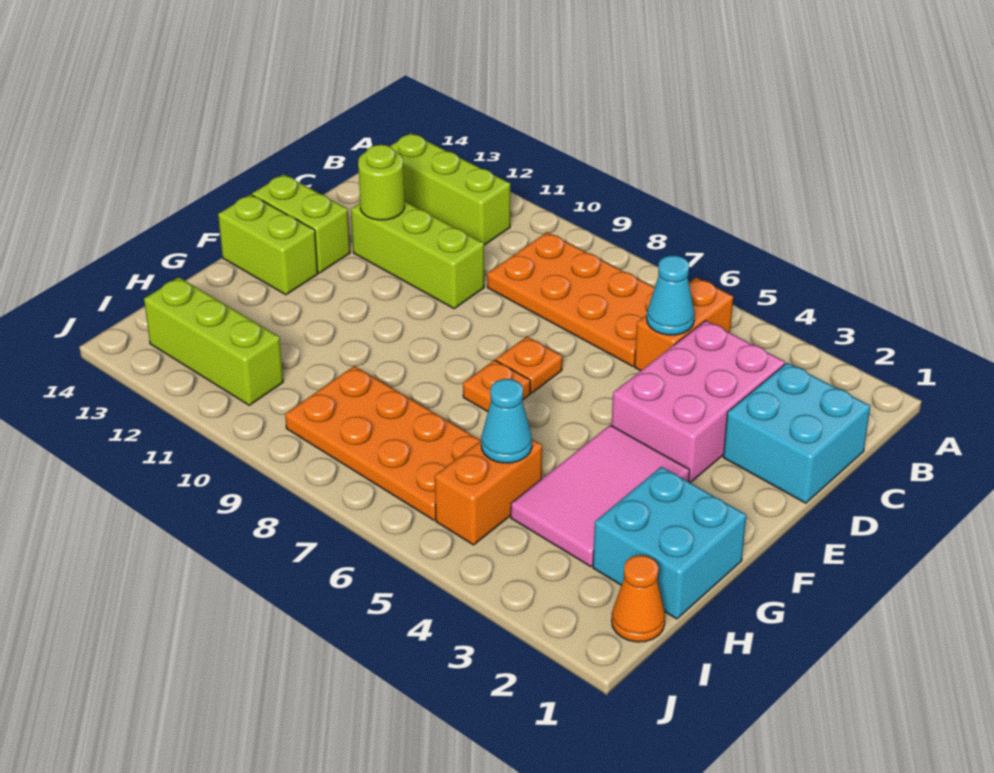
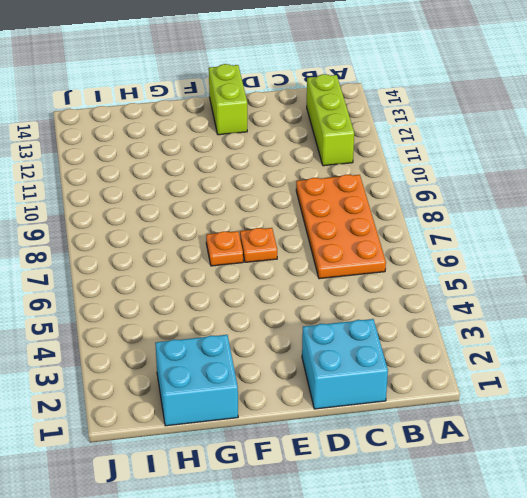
none -> orange brick B5:C5 level 1
none -> pink brick C3:E4 level 1
none -> lime brick D10:D12 level 1

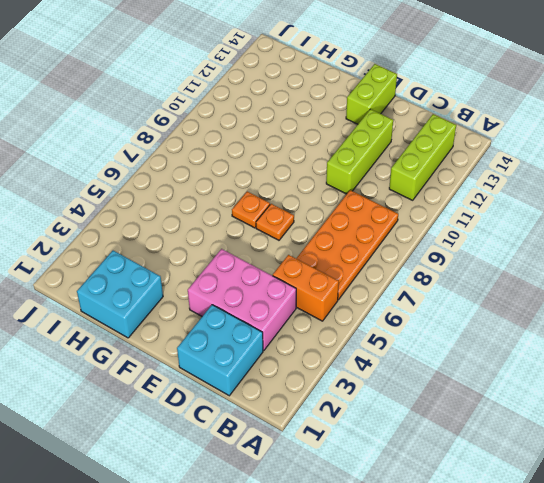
none -> pink tile F3:H4 level 1
none -> lime brick F13:F14 level 1
none -> orange brick H5:I5 level 1

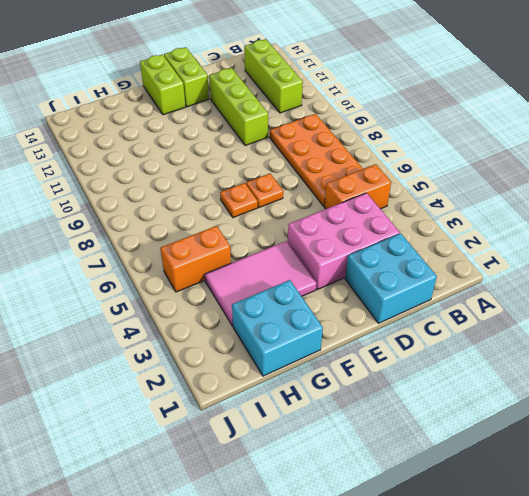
none -> orange plate H6:I9 level 1
none -> orange cone I1 level 1
none -> lime brick I11:I13 level 1

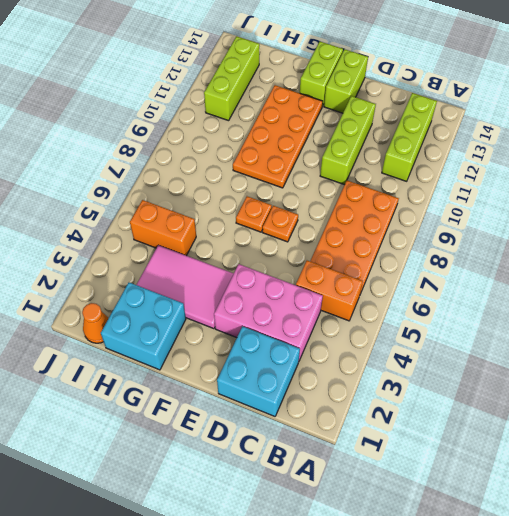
orange plate F9:G12 level 1 -> orange plate H6:I9 level 1
none -> cyan cone C5 level 2
none -> lime round brick D12 level 2
none -> cyan cone H5 level 2

